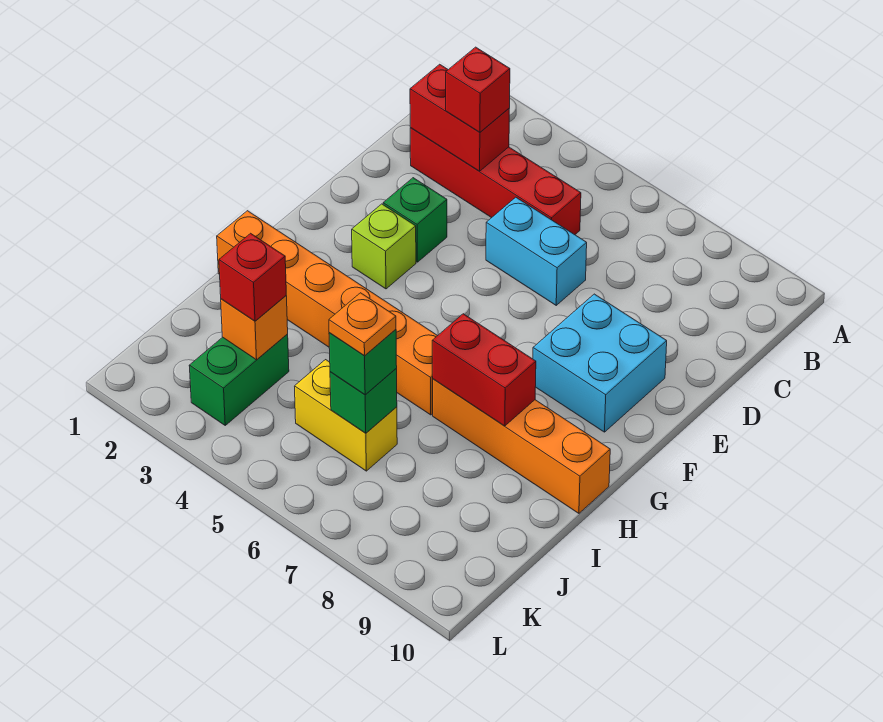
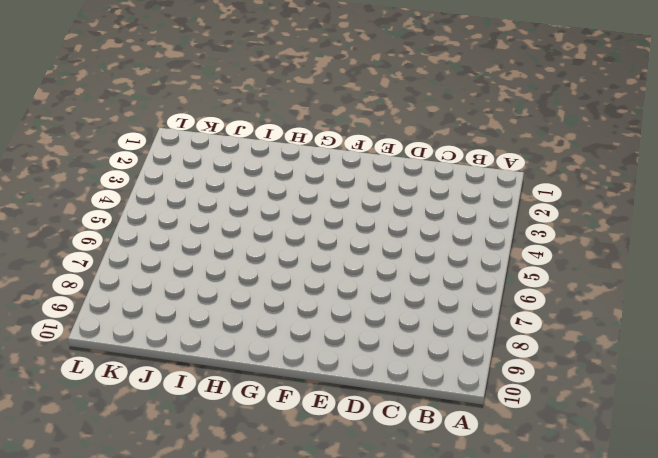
none -> red brick C2:C5 level 1
none -> cyan brick D5:D6 level 1
none -> green brick E3 level 1

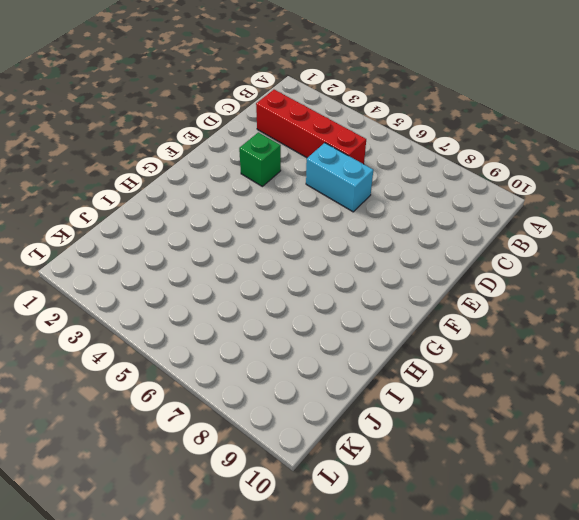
none -> cyan brick E8:F9 level 1
none -> lime brick F3 level 1
none -> orange brick H1:H6 level 1

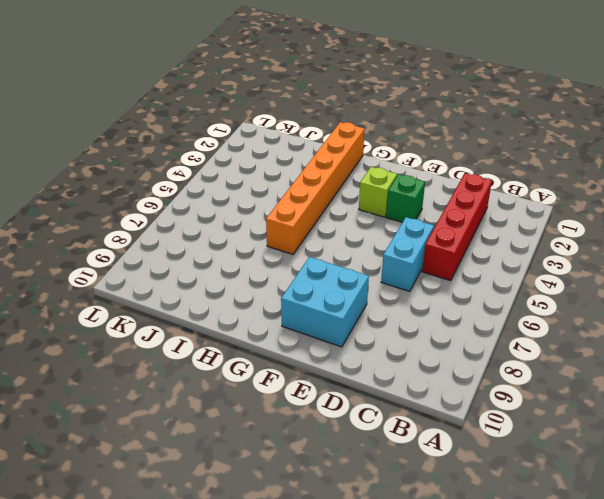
none -> orange brick H7:H10 level 1
none -> green brick J3:K3 level 1
none -> yellow brick J5:J6 level 1

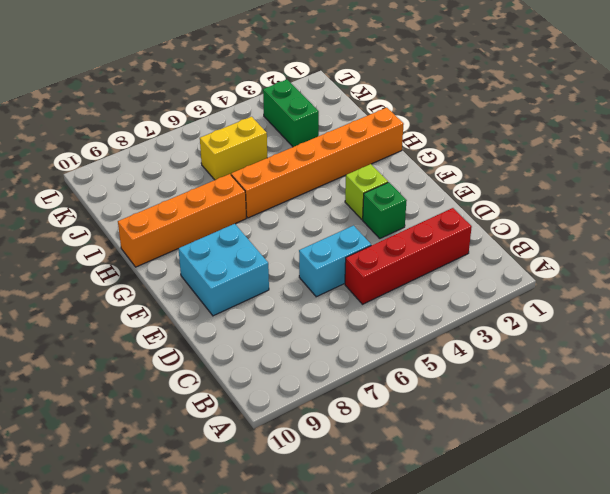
none -> red brick C2:C3 level 2
none -> red brick H7:H8 level 2
none -> orange brick J3 level 2

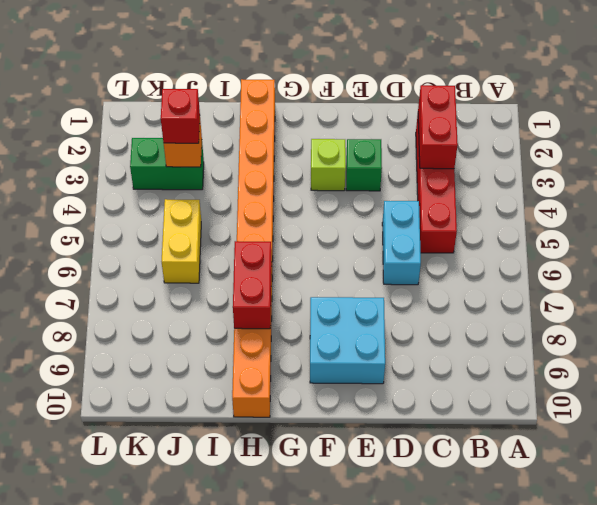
none -> green brick J6 level 2
none -> red brick C3 level 3
none -> green brick J6 level 3

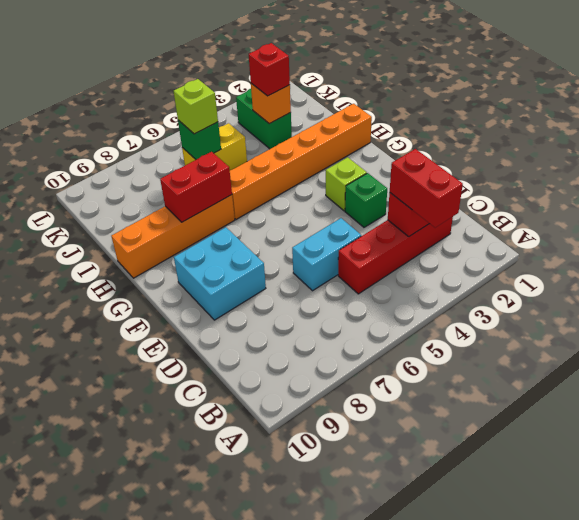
red brick B3:C3 level 3 -> red brick C3 level 3
lime brick J6 level 3 -> green brick J6 level 3
none -> orange plate J6 level 4

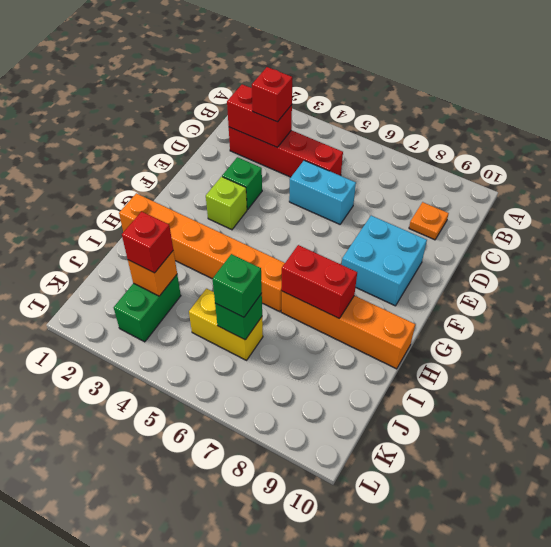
orange plate C9 level 1 -> orange plate J6 level 4

